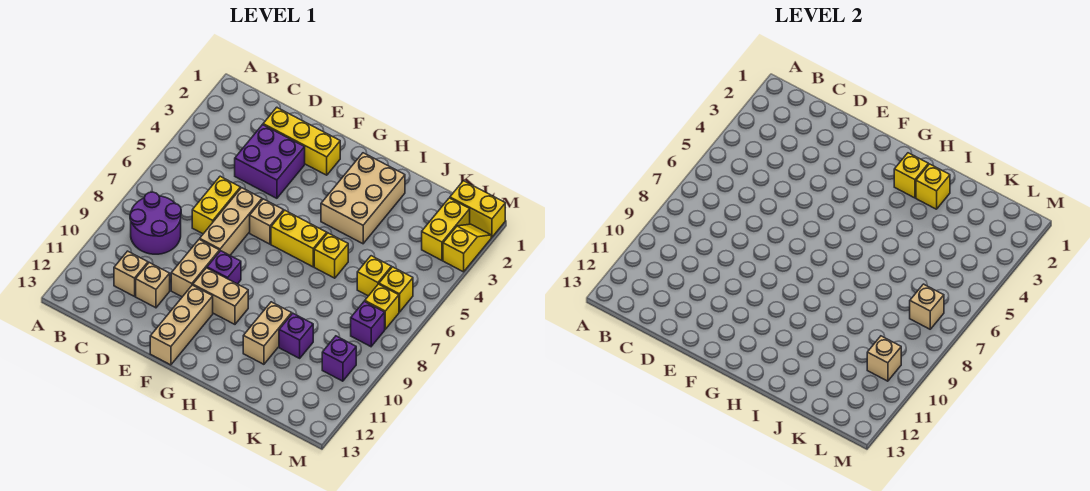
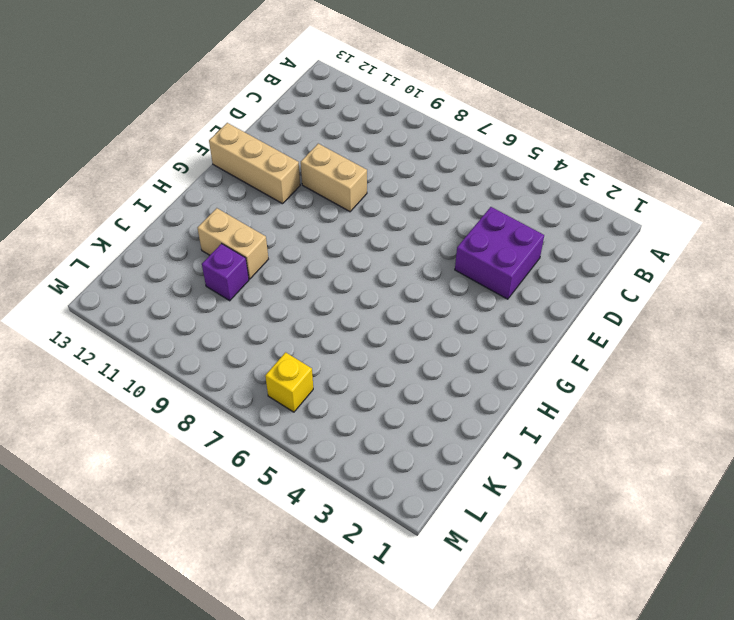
none -> purple round brick B8:C9 level 1
none -> tan brick C11 level 1
none -> yellow brick D2:F2 level 1

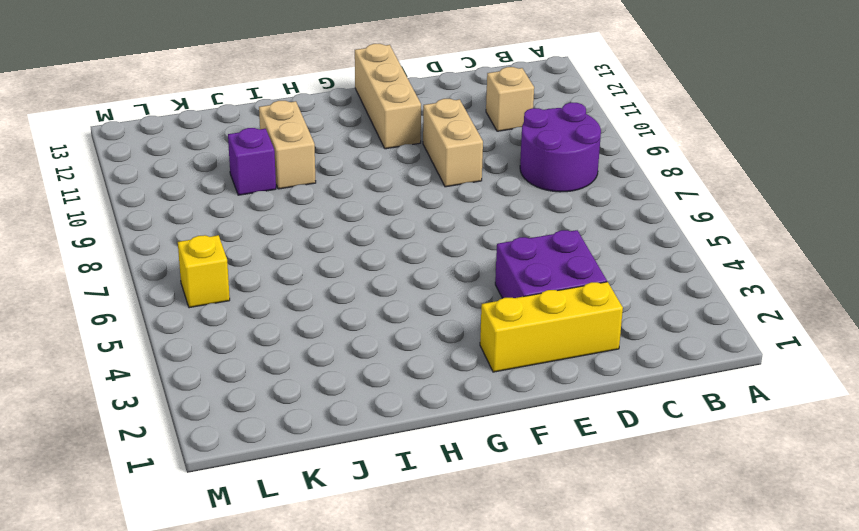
none -> yellow brick D6:D7 level 1
none -> tan brick D11 level 1
none -> tan brick E6:E8 level 1

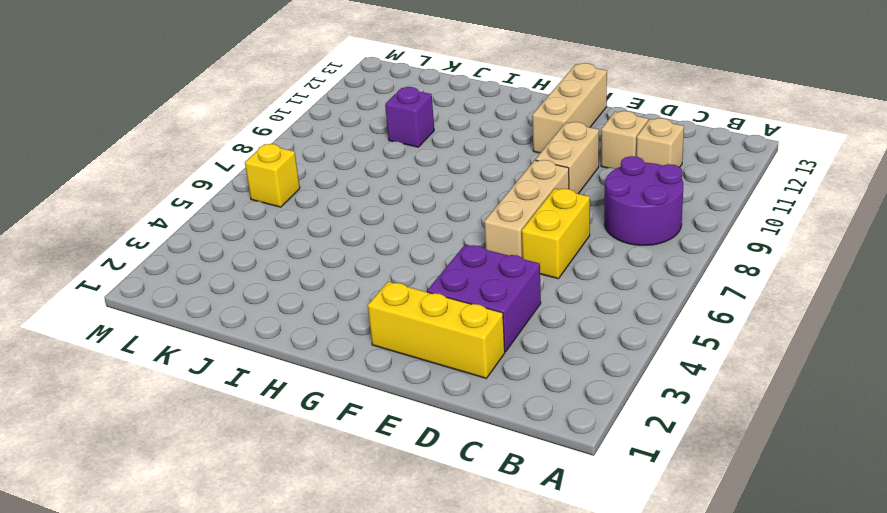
none -> tan brick F6 level 1
none -> purple brick F9 level 1
none -> tan brick F10:G10 level 1

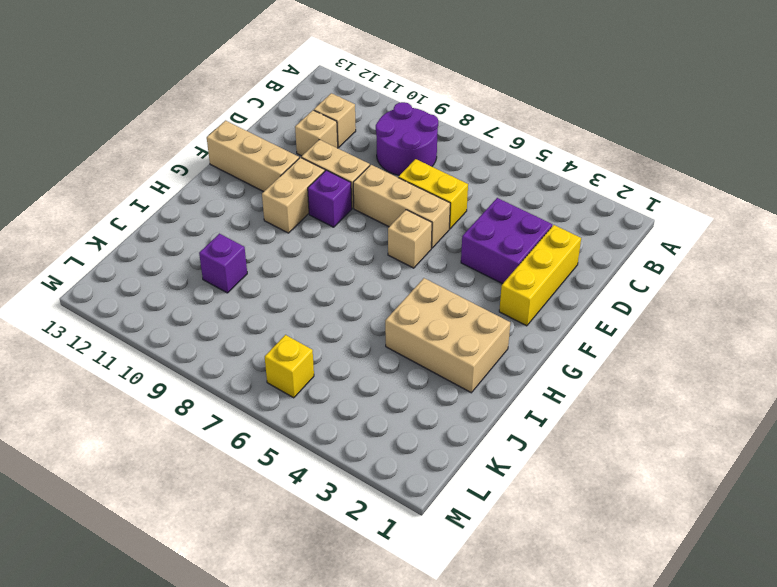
none -> yellow brick G6:H6 level 1
none -> yellow brick I6 level 1
none -> tan brick I10:I11 level 1

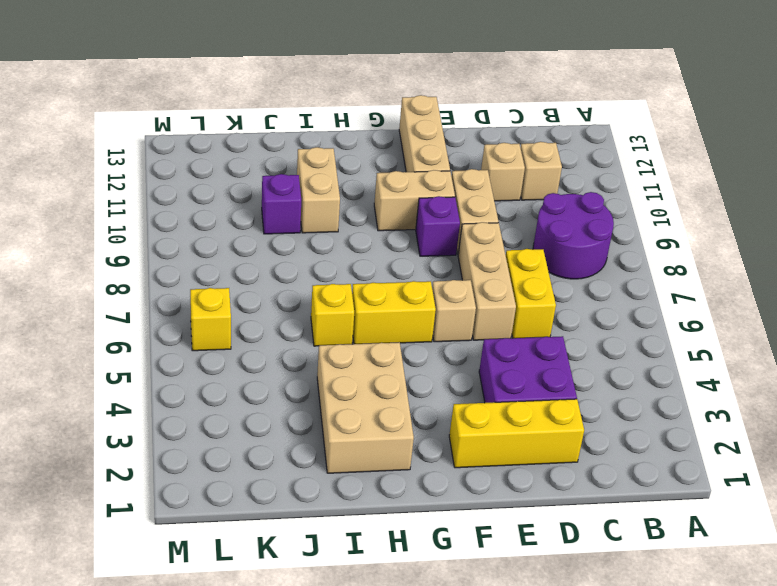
none -> yellow brick K6 level 1
none -> yellow brick L1:M1 level 1
none -> yellow brick L2:L3 level 1

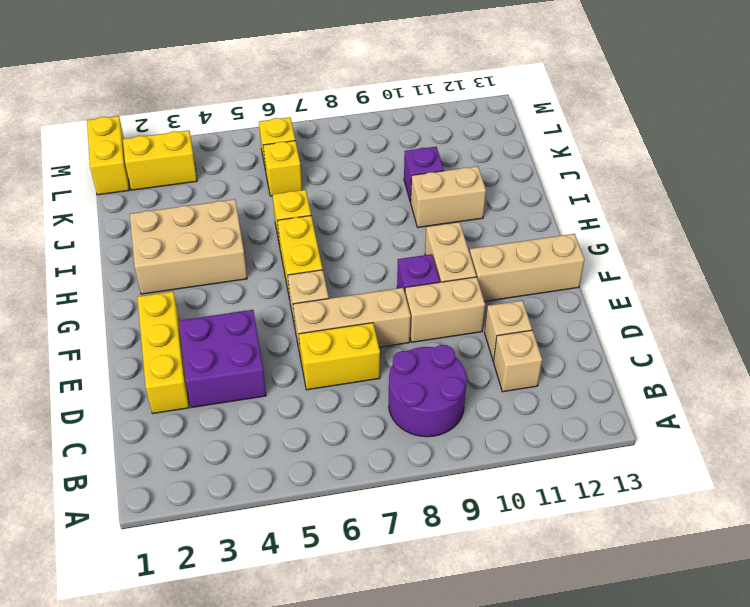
none -> yellow brick L7 level 1
none -> purple brick L8 level 1
none -> purple brick L10 level 1

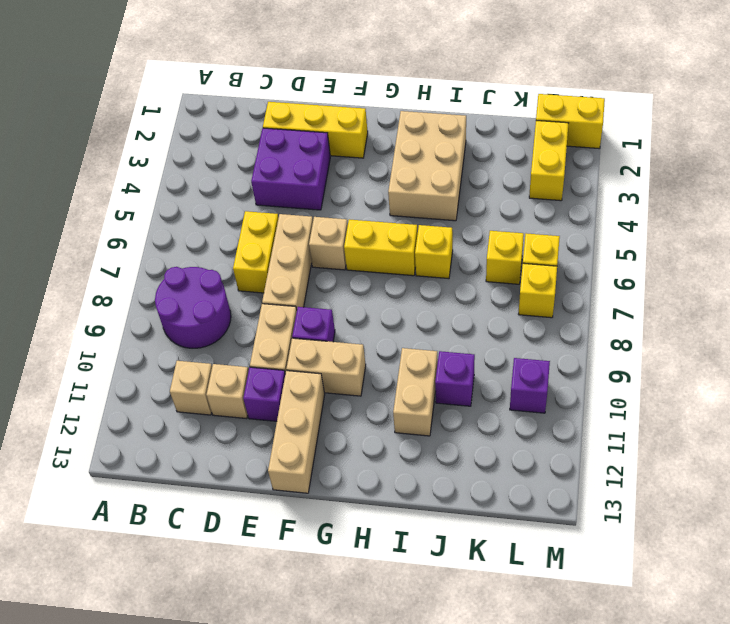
purple brick E11 level 1 -> purple brick L8 level 1
none -> yellow slope M2:M3 level 1 top 3
none -> yellow brick H2 level 2
none -> yellow brick I2 level 2

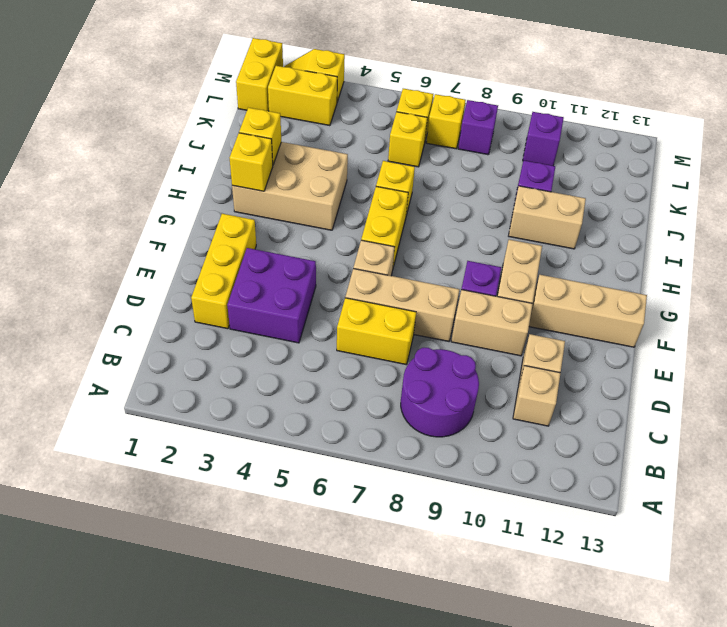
none -> tan brick L7 level 2
none -> tan brick L10 level 2

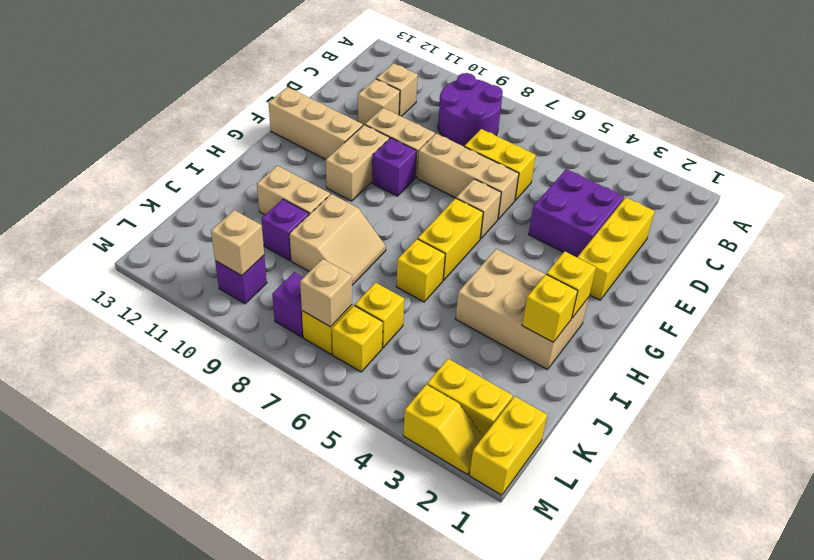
tan slope I8:J9 level 1 top 9 -> none

